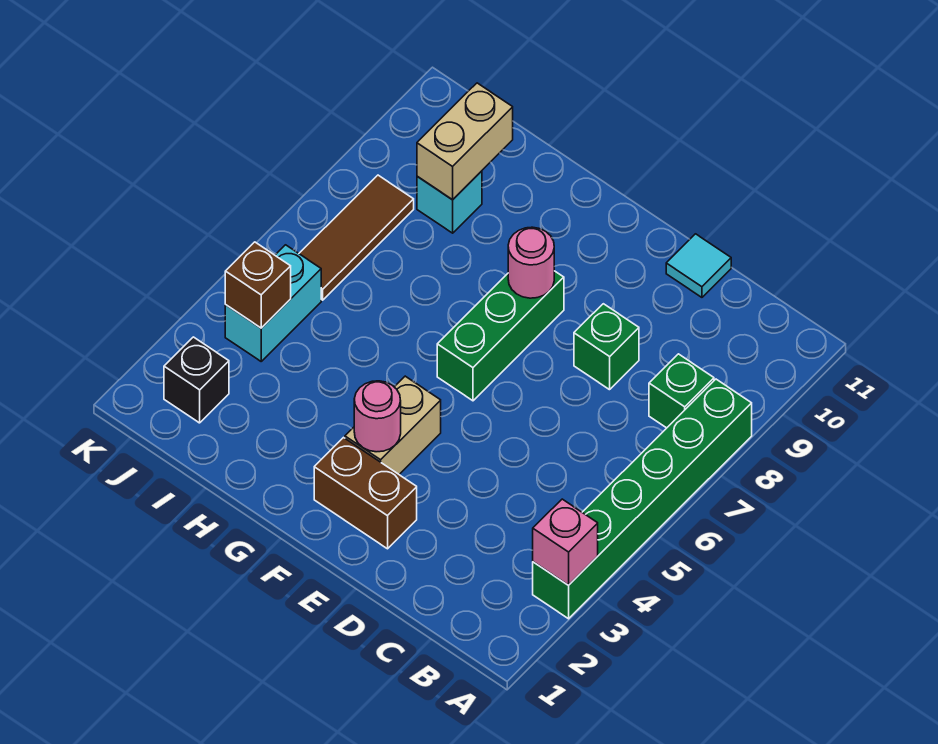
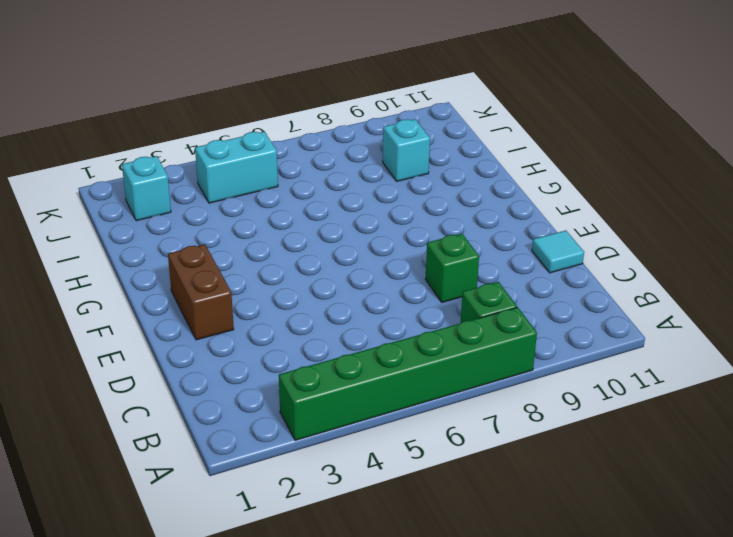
cyan brick J2 level 1 -> black brick J2 level 1
none -> tan brick F3:F4 level 1
none -> green brick F6:F8 level 1
none -> brown tile J6:J8 level 1

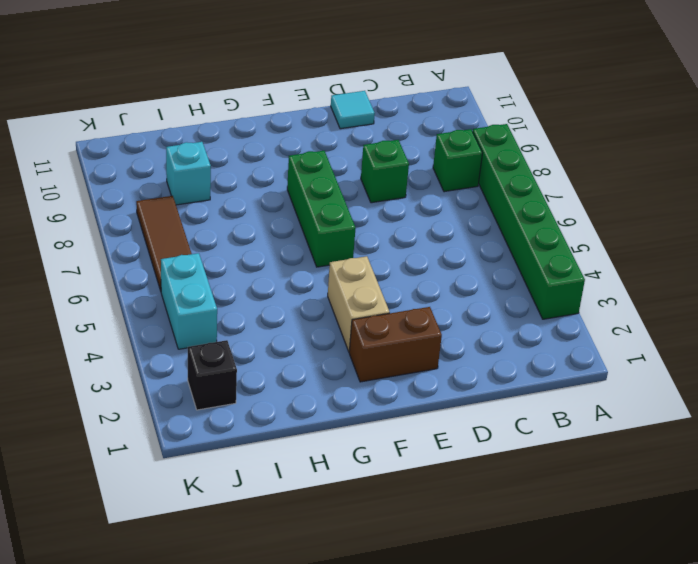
none -> pink brick A3 level 2
none -> pink round brick F3 level 2
none -> pink round brick F8 level 2

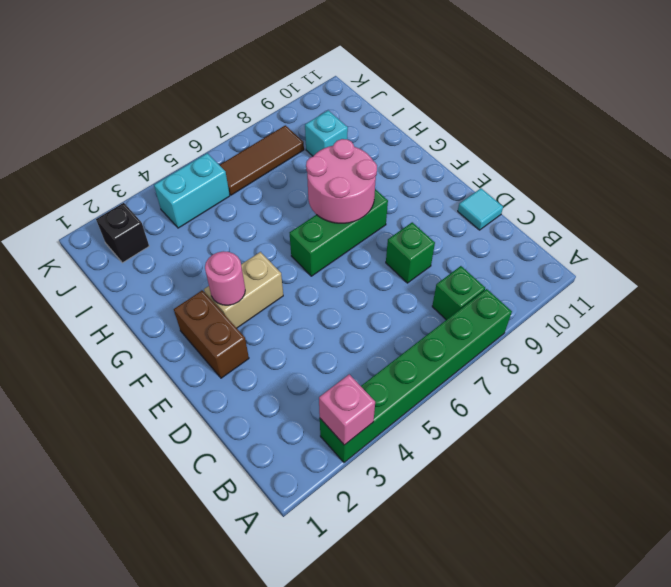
pink round brick F7:G8 level 2 -> pink round brick F8 level 2
none -> tan brick I9:I10 level 2
none -> brown brick J4 level 2

